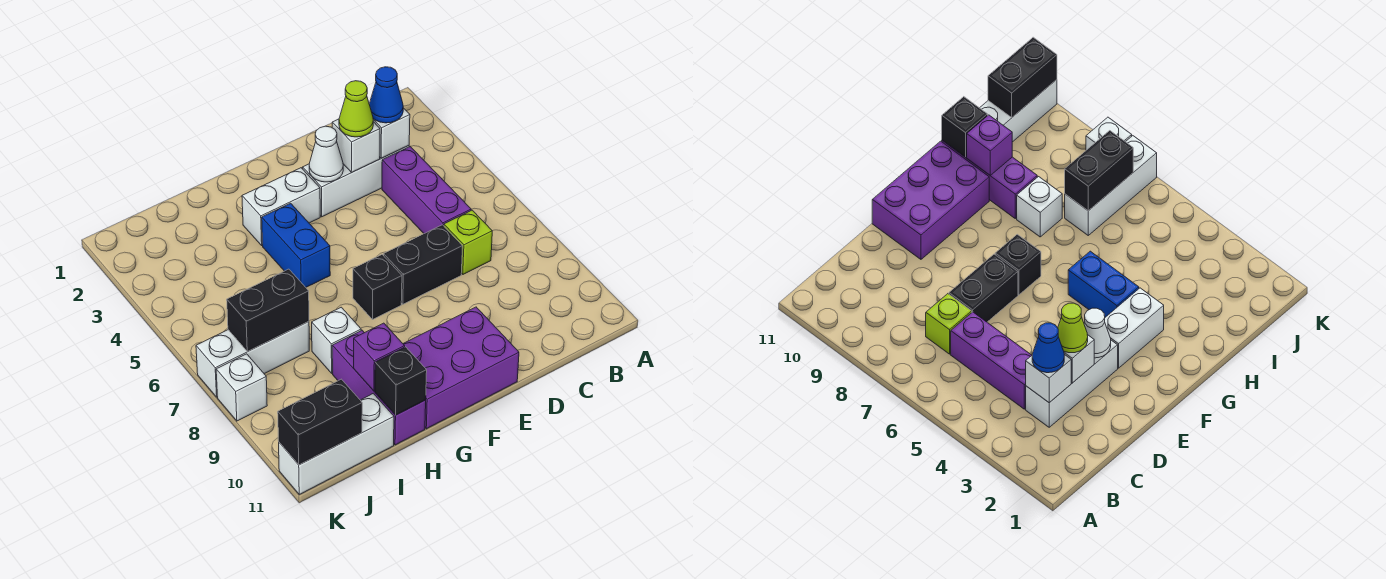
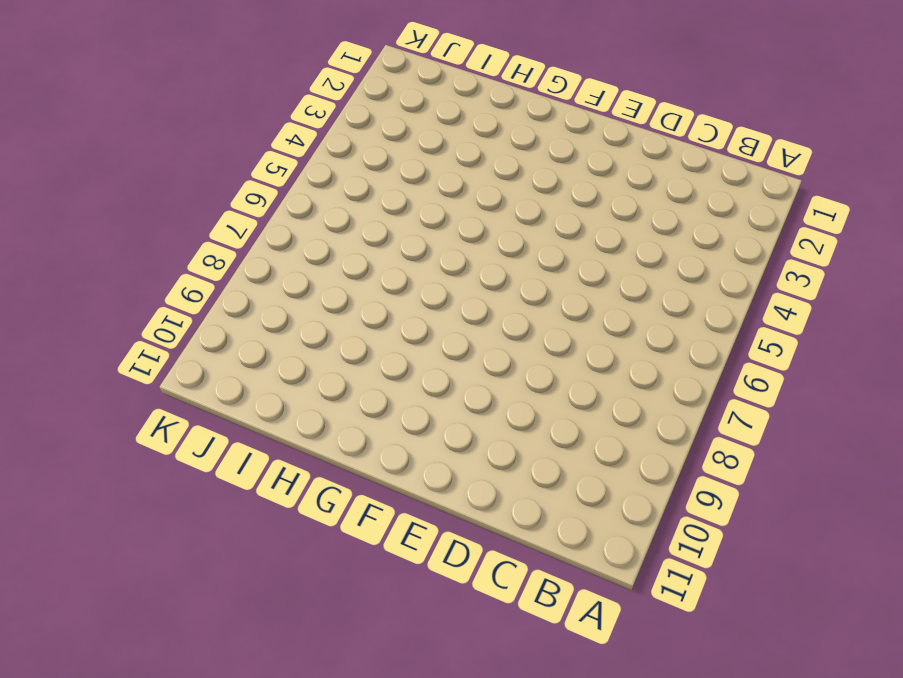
none -> white brick C3:E3 level 1
none -> purple brick C4:C6 level 1
none -> lime brick C7 level 1

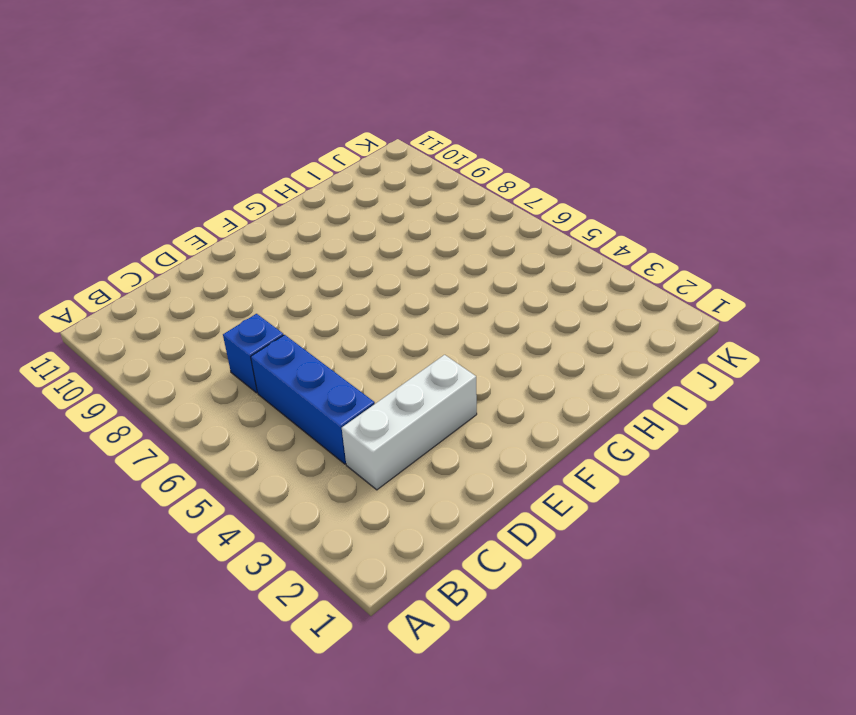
blue brick C4:C6 level 1 -> purple brick C4:C6 level 1
blue brick C7 level 1 -> lime brick C7 level 1
none -> black brick D7:E7 level 1
none -> purple brick E10:G11 level 1
none -> white brick F3:G3 level 1

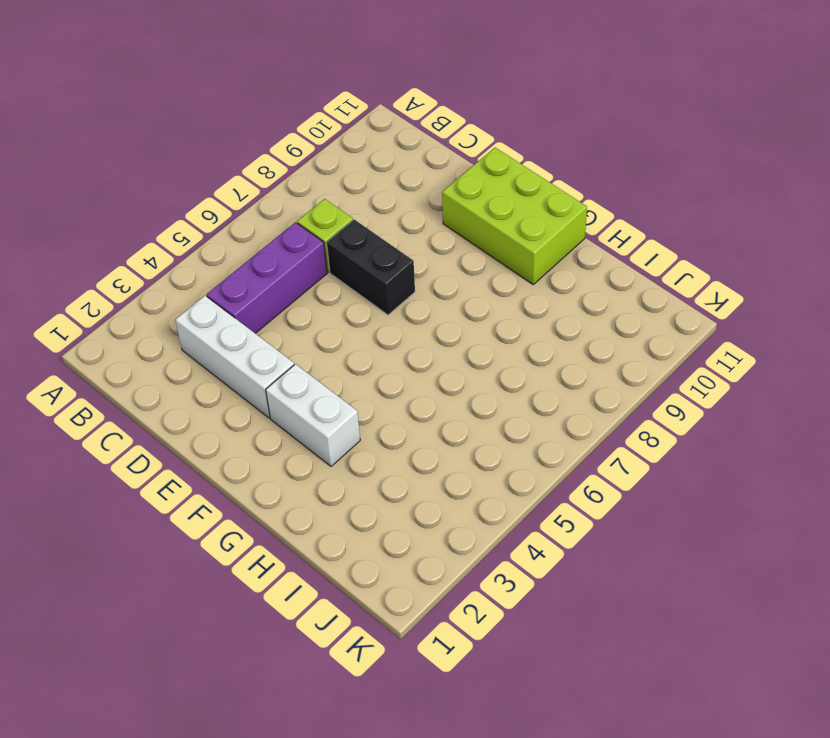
lime brick E10:G11 level 1 -> purple brick E10:G11 level 1
none -> black brick F7 level 1
none -> blue brick G4:G5 level 1
none -> white brick H8 level 1

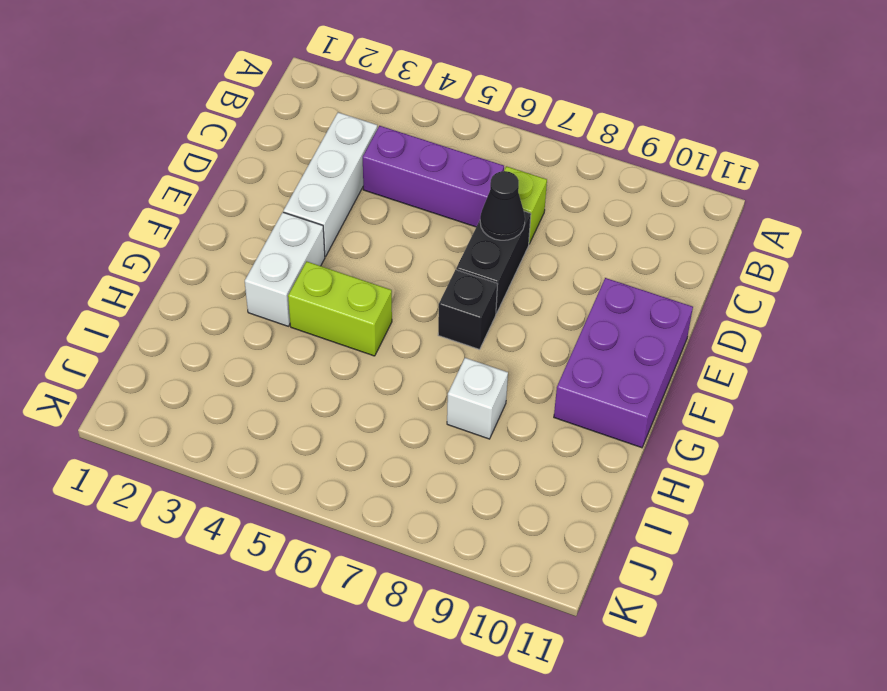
black cone D7 level 2 -> none
lime brick G4:G5 level 1 -> blue brick G4:G5 level 1
none -> purple brick H9:H11 level 1
none -> white brick I7:K7 level 1
none -> white brick I11:K11 level 1

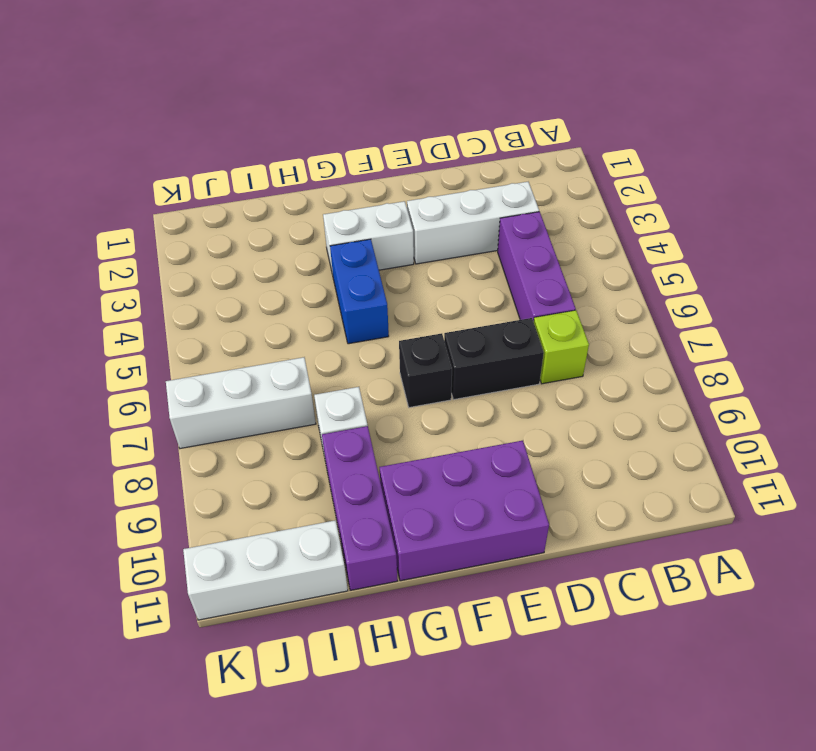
none -> white brick K8 level 1
none -> white brick C3 level 2
none -> white brick D3 level 2

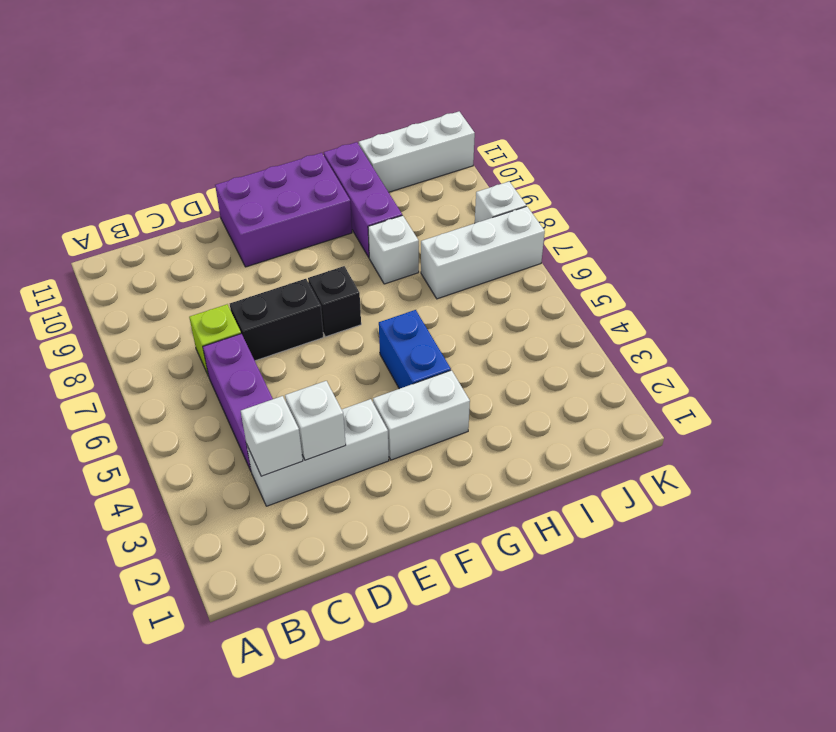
none -> white cone E3 level 2
none -> purple brick H10 level 2
none -> black brick H11 level 2

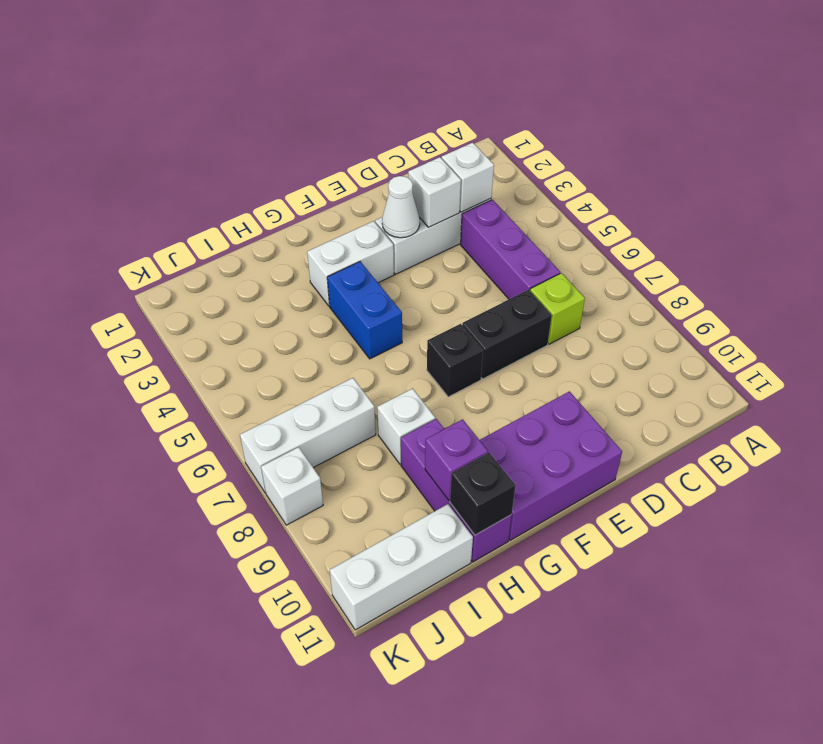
none -> black brick I7:J7 level 2
none -> black brick J11:K11 level 2
none -> blue cone C3 level 3

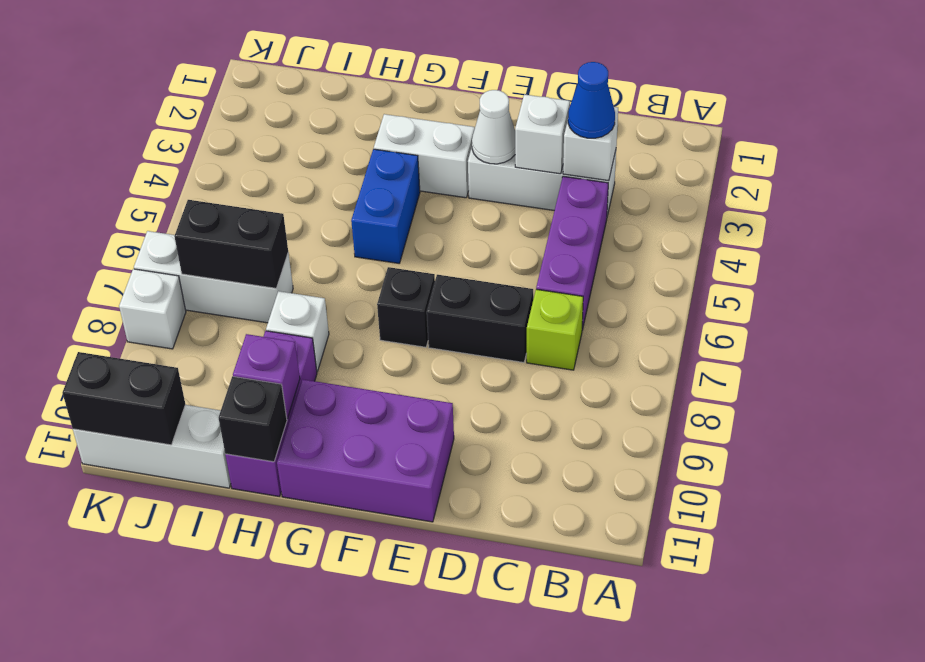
none -> lime cone D3 level 3

